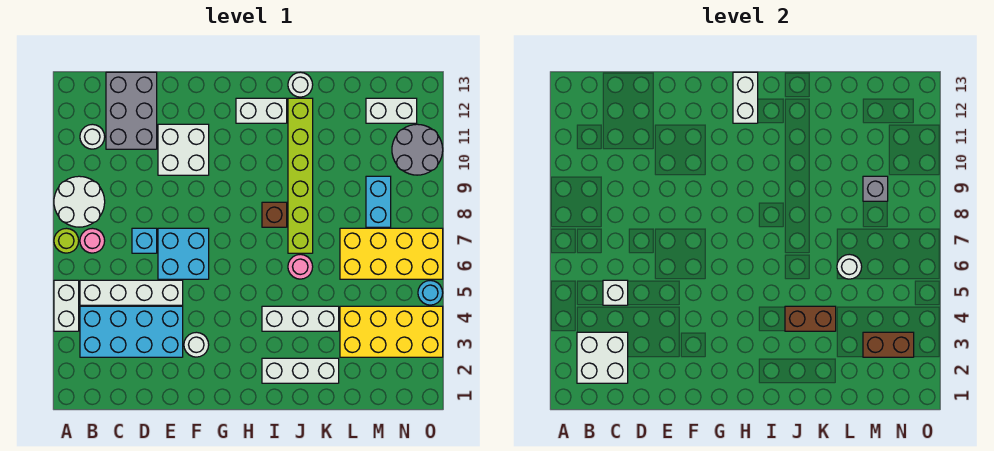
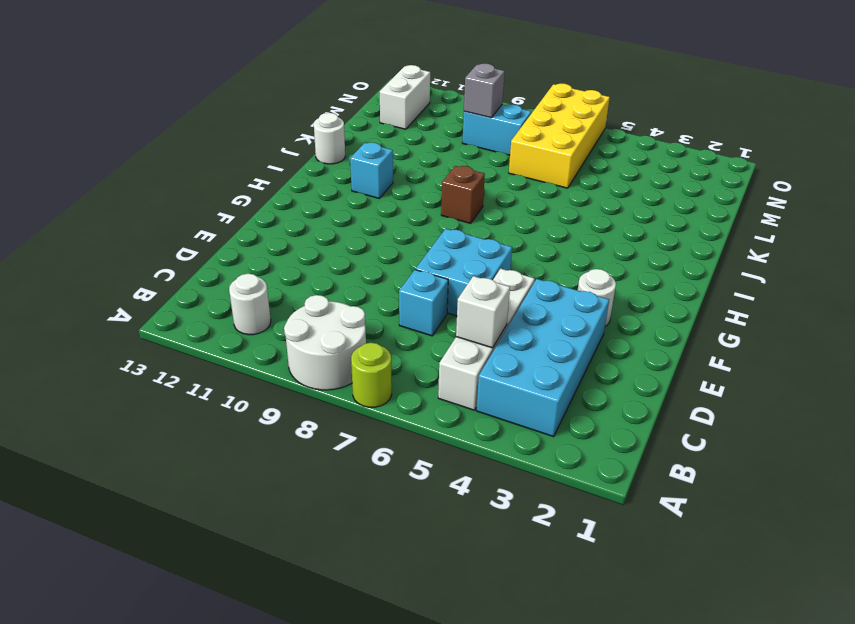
cyan brick I11 level 1 -> none
none -> white brick A4:A5 level 1
none -> pink round brick B7 level 1
none -> grey brick C11:D13 level 1
none -> white brick E10:F11 level 1

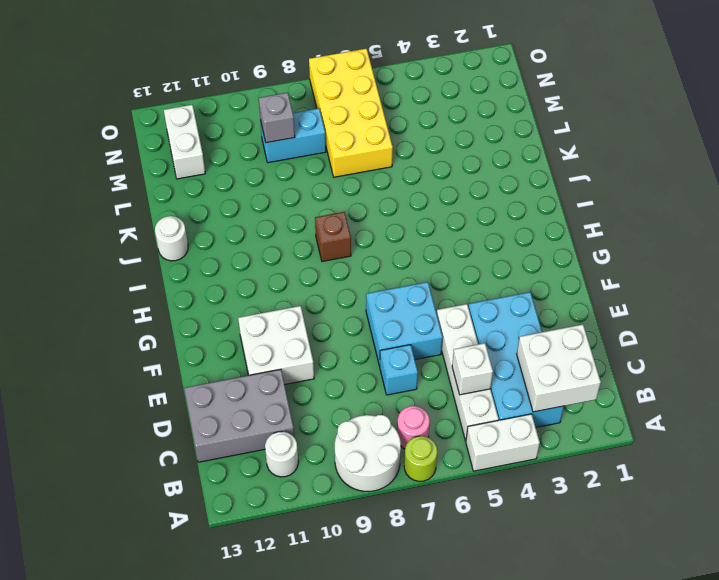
none -> white round brick F3 level 1
none -> white brick H12:I12 level 1
none -> white brick I2:K2 level 1
none -> white brick I4:K4 level 1

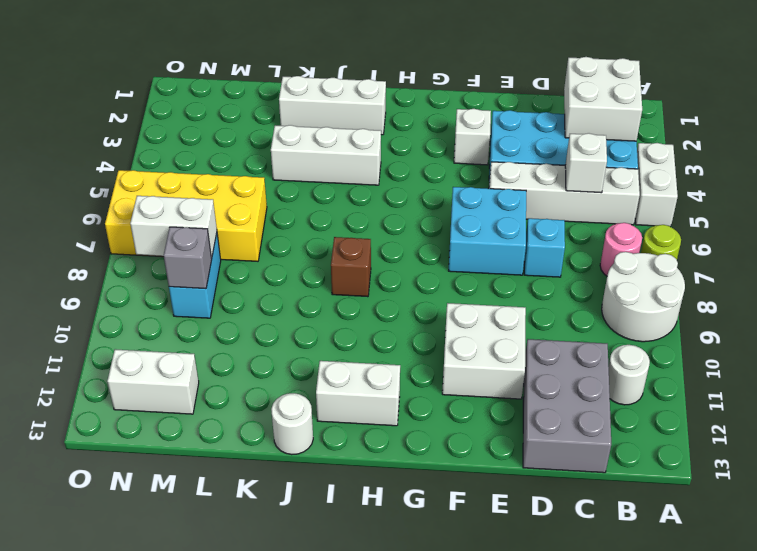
white brick F3 level 1 -> white round brick F3 level 1
white brick M8:N8 level 2 -> white brick H12:H13 level 2
none -> pink round brick J6 level 1
none -> lime brick J7:J12 level 1
none -> yellow brick L3:O4 level 1
none -> grey round brick N10:O11 level 1

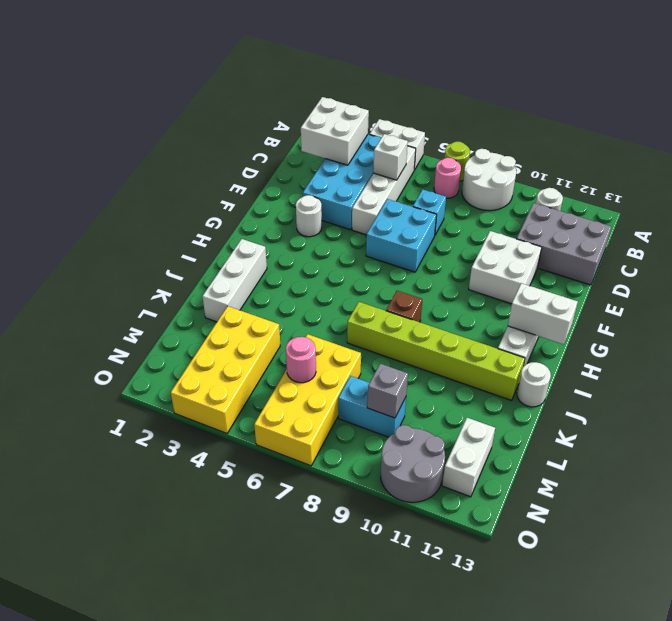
pink round brick M6 level 2 -> pink round brick J6 level 1
none -> white brick I4:K4 level 1
none -> cyan round brick O5 level 1
none -> brown brick J4:K4 level 2
none -> white round brick L6 level 2

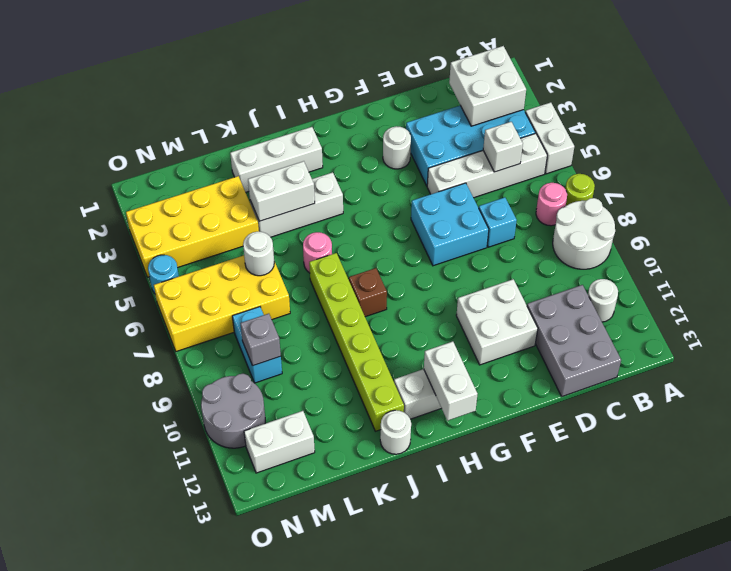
white brick J4:K4 level 2 -> brown brick J4:K4 level 2
none -> brown brick M3:N3 level 2

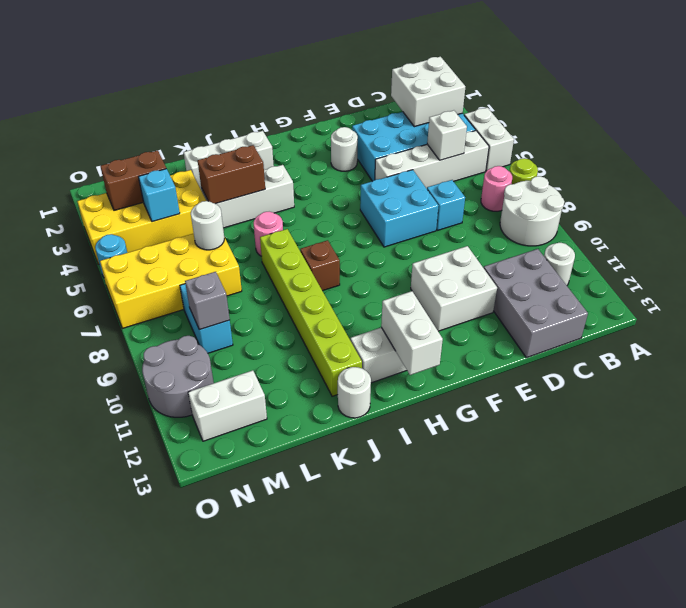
cyan brick M4 level 2 -> none

